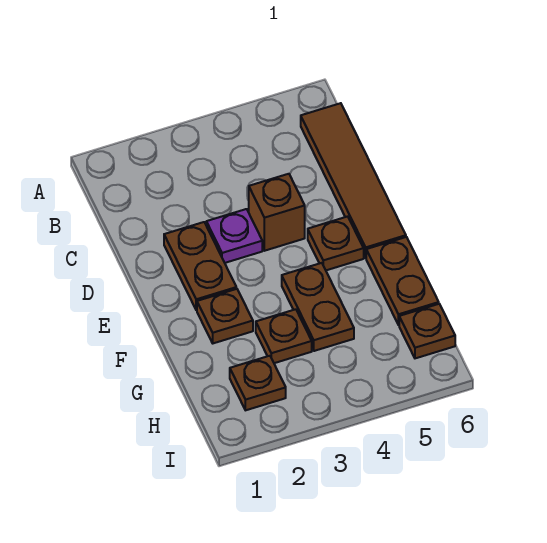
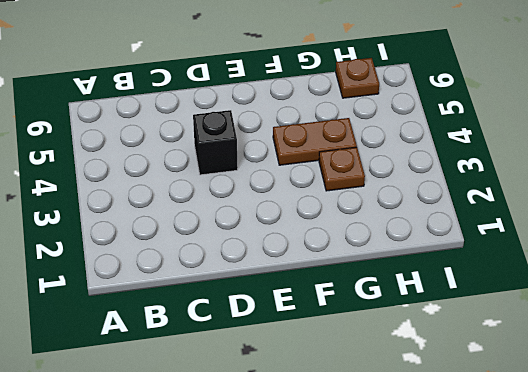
black brick D4 level 1 -> brown brick D4 level 1
none -> brown tile B6:E6 level 1
none -> brown plate D2:E2 level 1

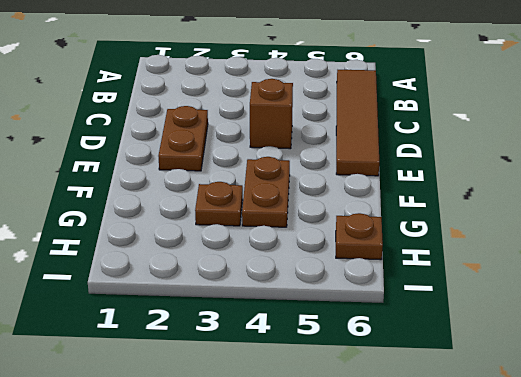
none -> purple plate D3 level 1
none -> brown plate E5 level 1

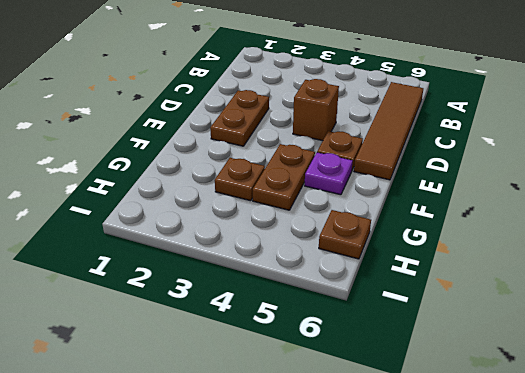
purple plate F5 level 1 -> purple plate D3 level 1
none -> brown plate F2 level 1
none -> brown plate F6:G6 level 1

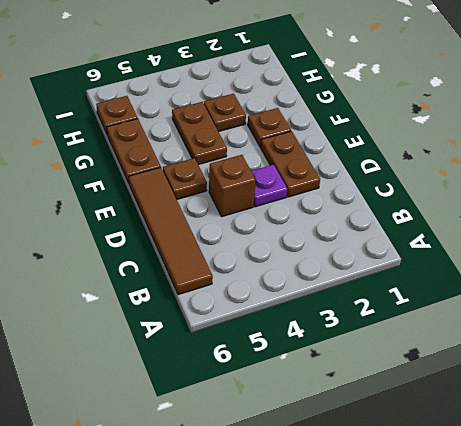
none -> brown plate H2 level 1

